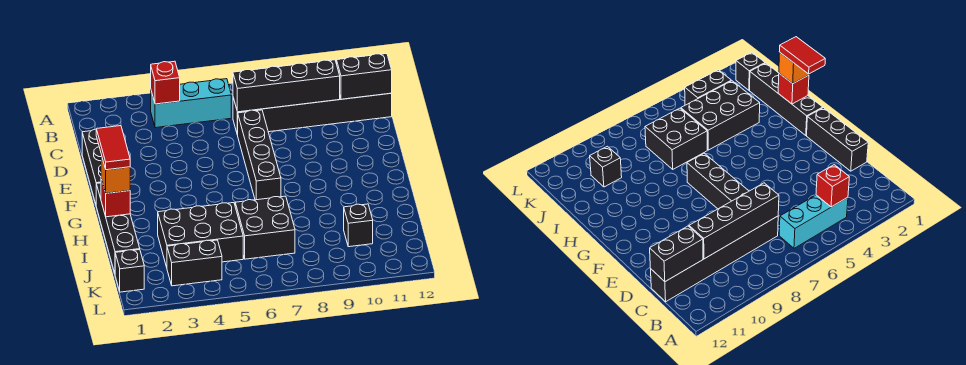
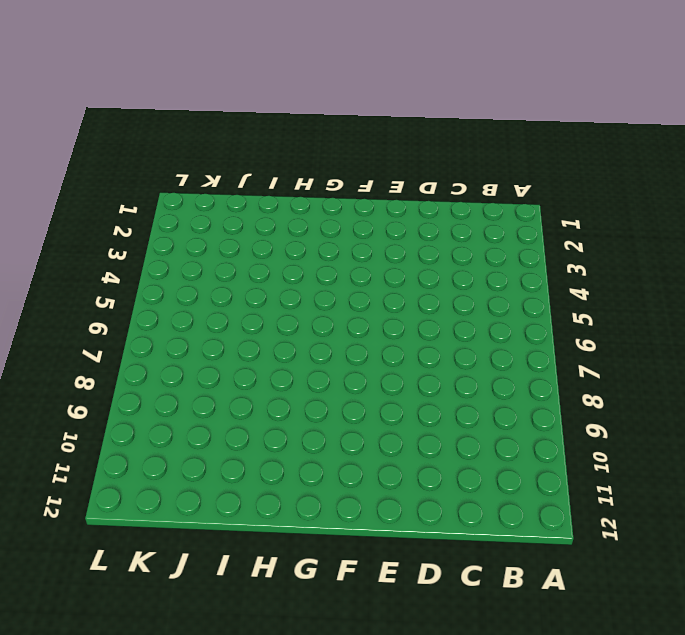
none -> cyan brick B4:B6 level 1
none -> black brick C7:C12 level 1
none -> black brick D1:F1 level 1

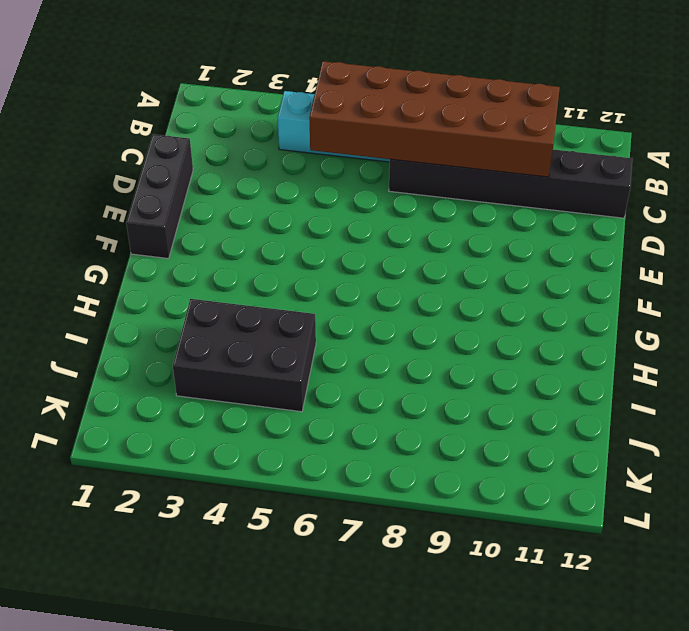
brown brick B5:C10 level 2 -> black brick C7:C10 level 2
none -> black brick D7:G7 level 1
none -> black brick G1:J1 level 1
none -> black brick I6:J7 level 1

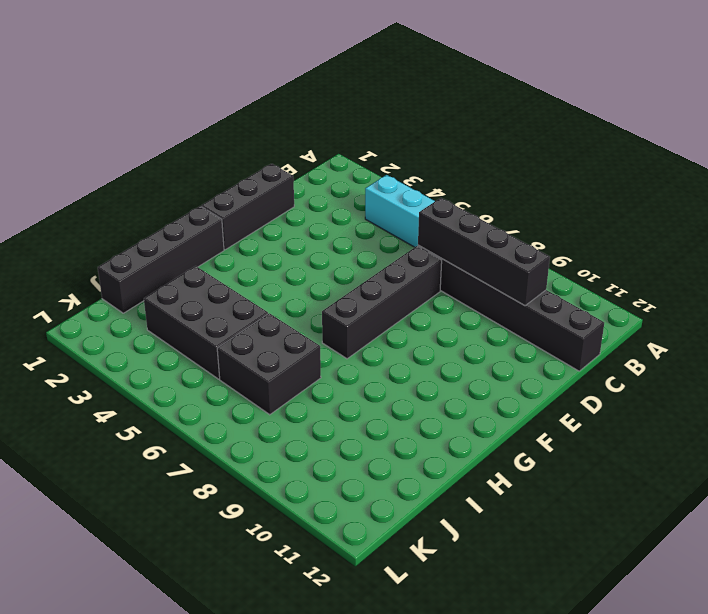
none -> black brick J10 level 1
none -> black brick K1 level 1
none -> black brick K3:K4 level 1

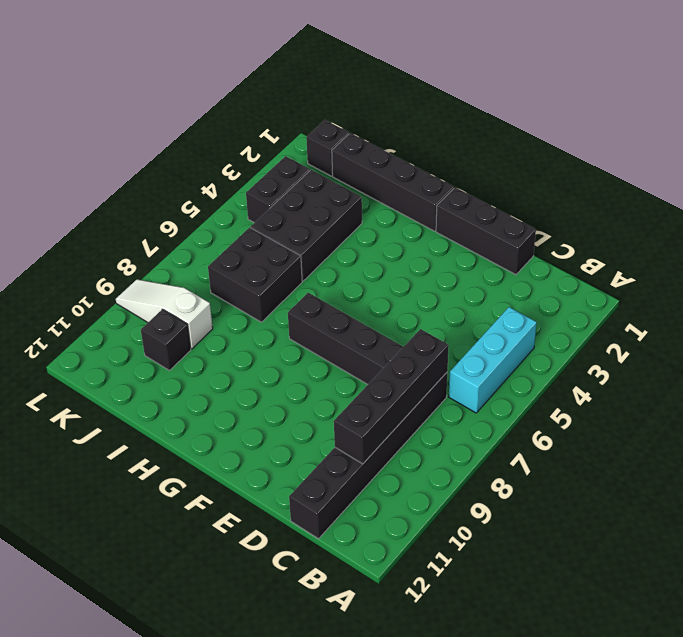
white slope J9:L9 level 1 top J -> none
none -> red brick B4 level 2
none -> black brick C11:C12 level 2
none -> red brick H1 level 2

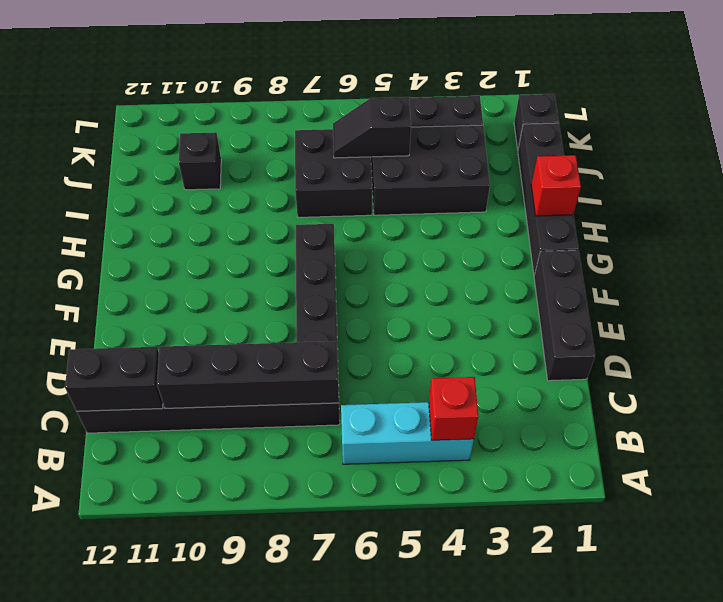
black slope J5:J6 level 2 top 5 -> none
none -> orange brick H1 level 3
none -> red tile G1:H1 level 4

